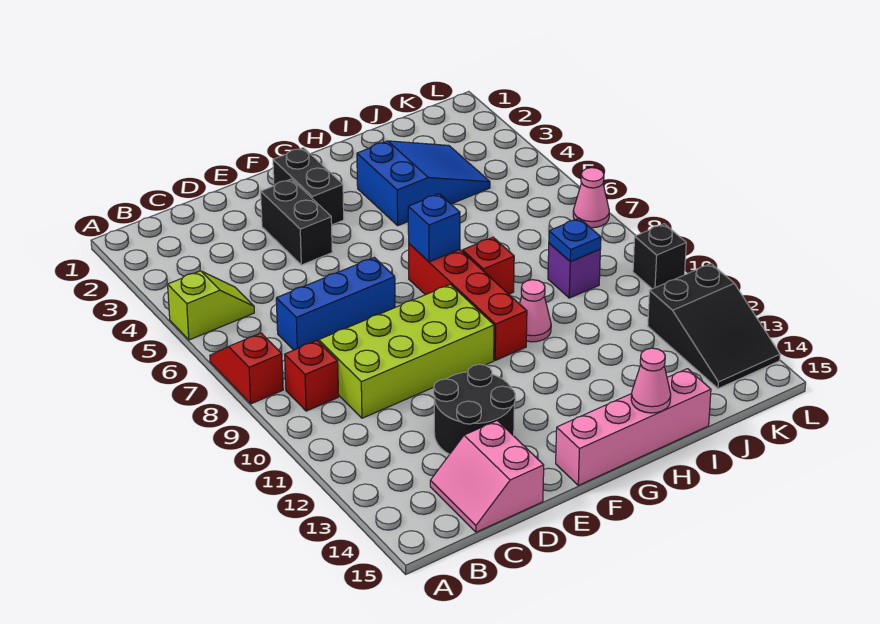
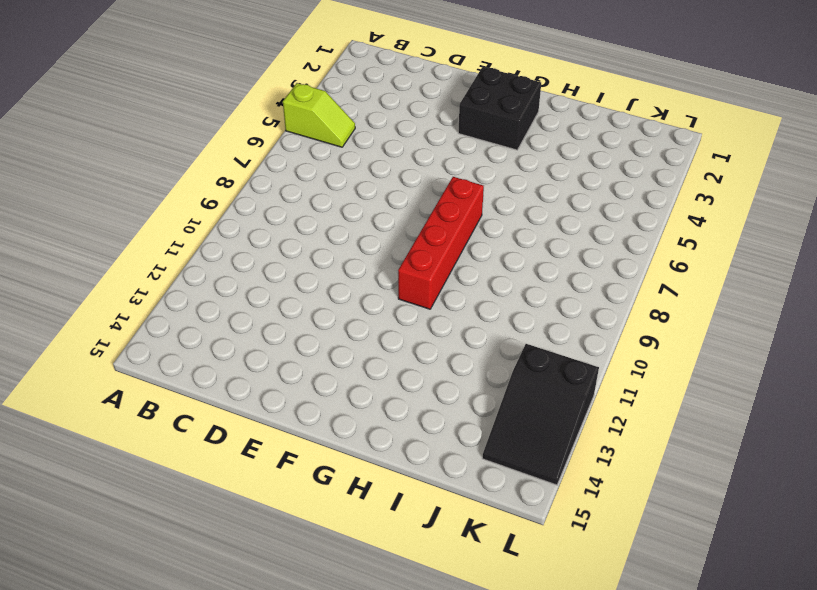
black brick F2:G3 level 1 -> black brick F2:F3 level 1
none -> red slope A7:A8 level 1 top 8
none -> red brick B9 level 1
none -> blue brick C7:E7 level 1

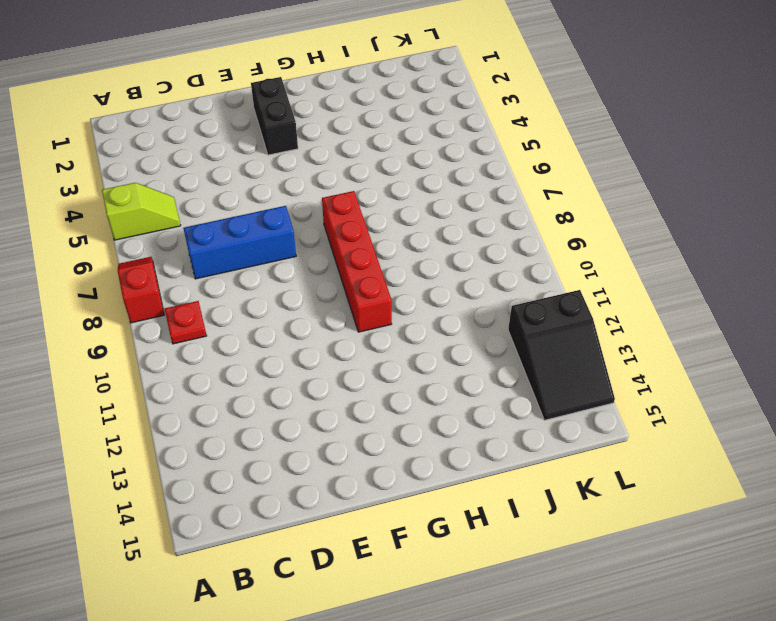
red plate B9 level 1 -> red brick B9 level 1
none -> lime brick C9:F10 level 1
none -> pink slope C14:D15 level 1 top D
none -> black round brick D12:E13 level 1

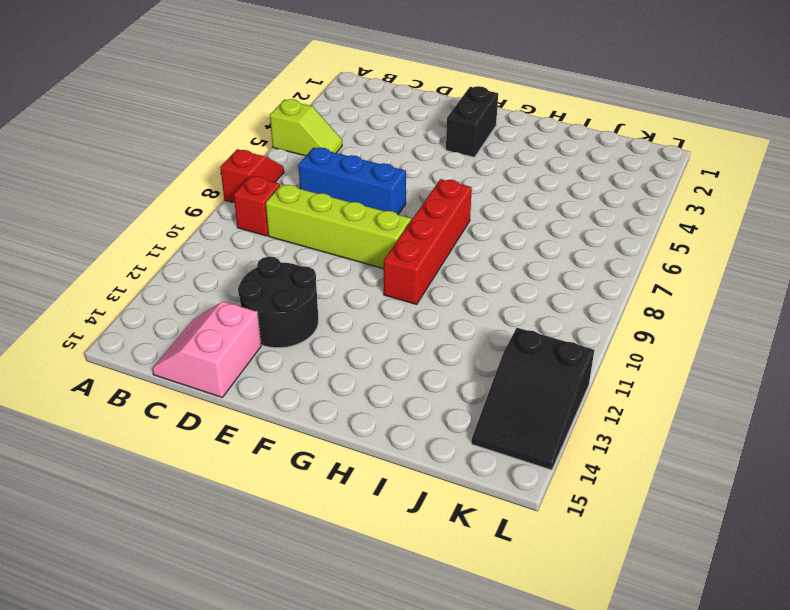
lime brick C9:F9 level 1 -> lime brick C9:F10 level 1
none -> black brick E3:E4 level 1
none -> pink brick F15:I15 level 1
none -> blue slope H3:J4 level 1 top H

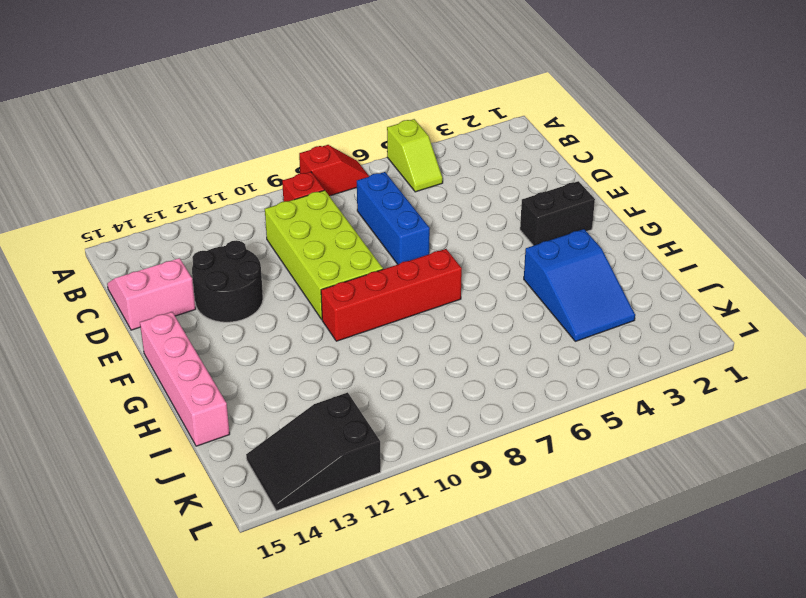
none -> black brick E3:E4 level 1
none -> red brick H8 level 1
none -> pink cone H10 level 1

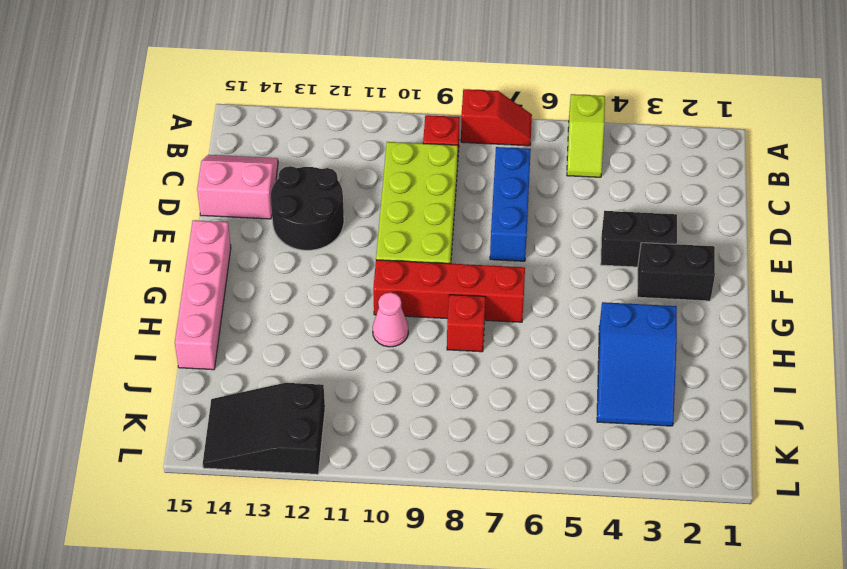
none -> purple brick J9 level 1
none -> pink cone L7 level 1
none -> black brick L10 level 1

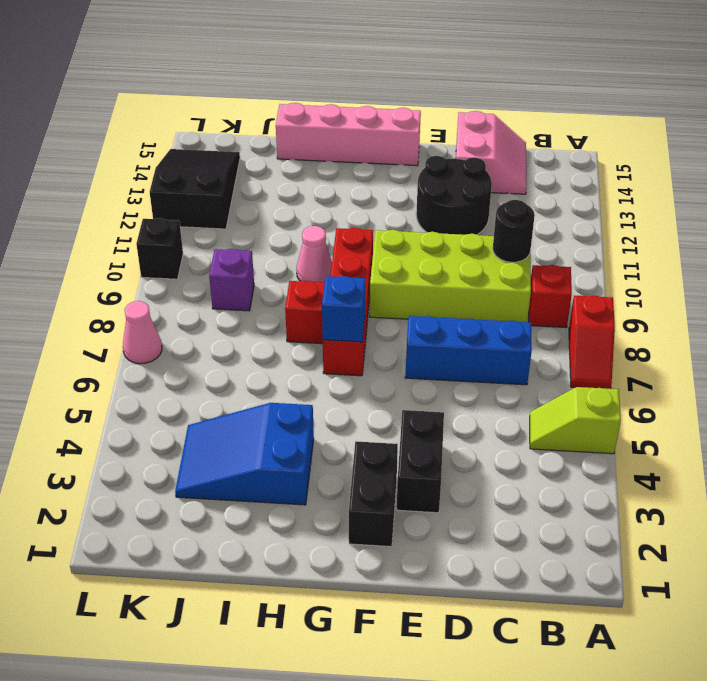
black round brick C10 level 2 -> none
none -> pink cone H15 level 2
none -> blue plate J9 level 2

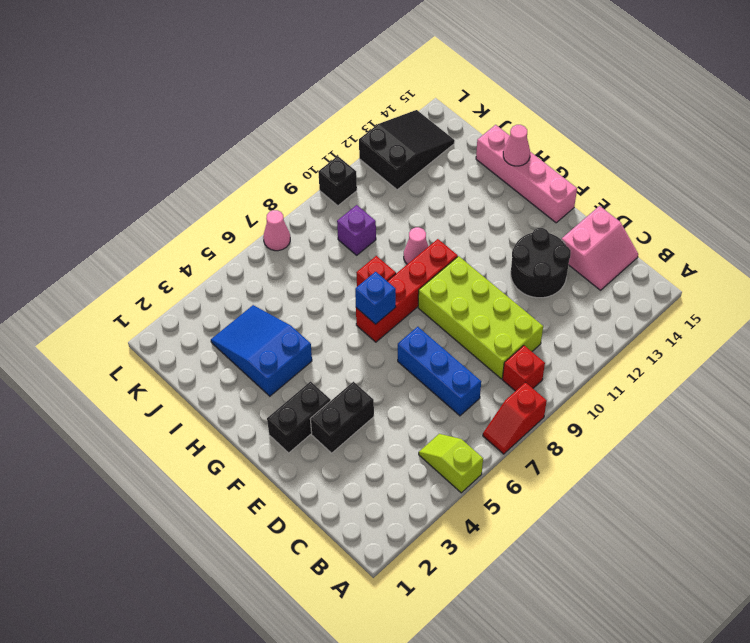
none -> blue plate J9 level 2

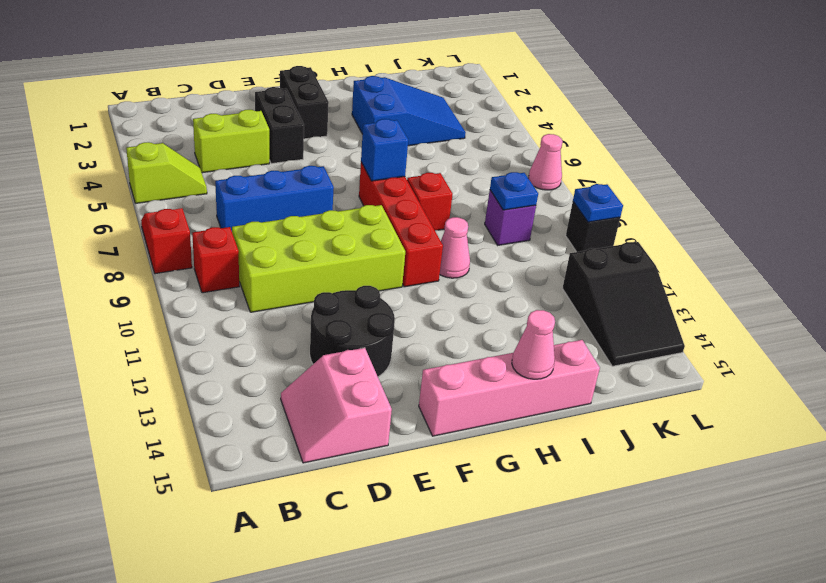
lime brick C4:D4 level 1 -> none
blue plate L10 level 2 -> none

